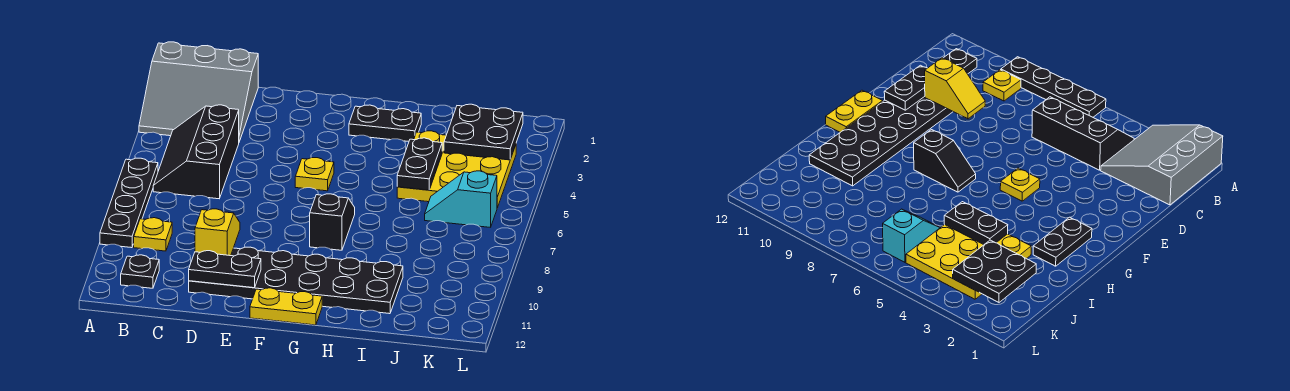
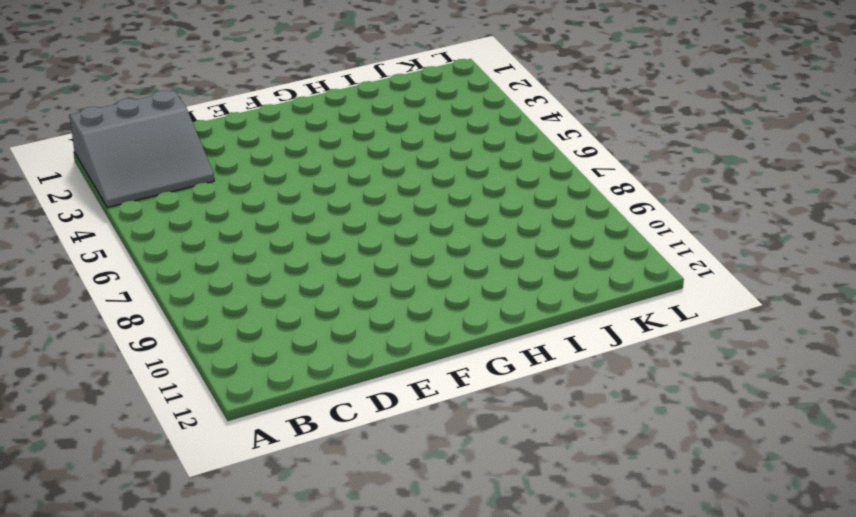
none -> black plate A6:A9 level 1
none -> black slope B4:C6 level 1 top C
none -> yellow plate B9 level 1

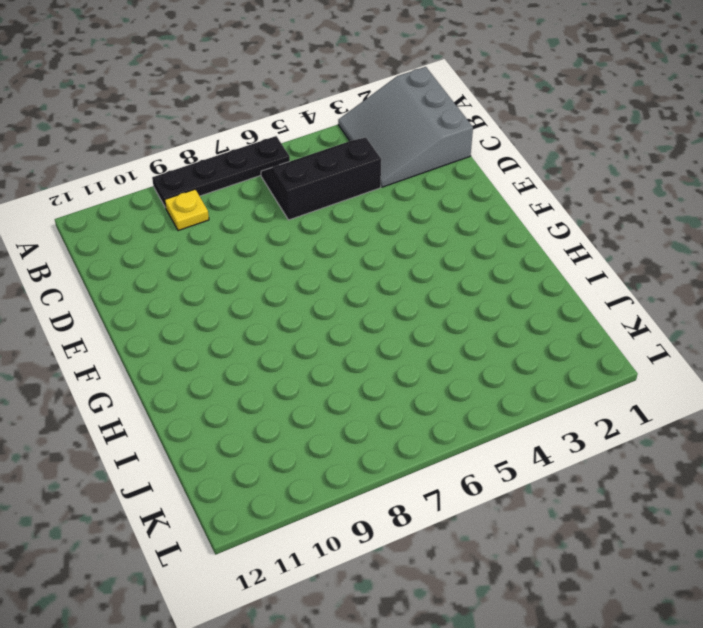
none -> black plate B11 level 1
none -> black plate D10:I11 level 1
none -> yellow plate F5 level 1

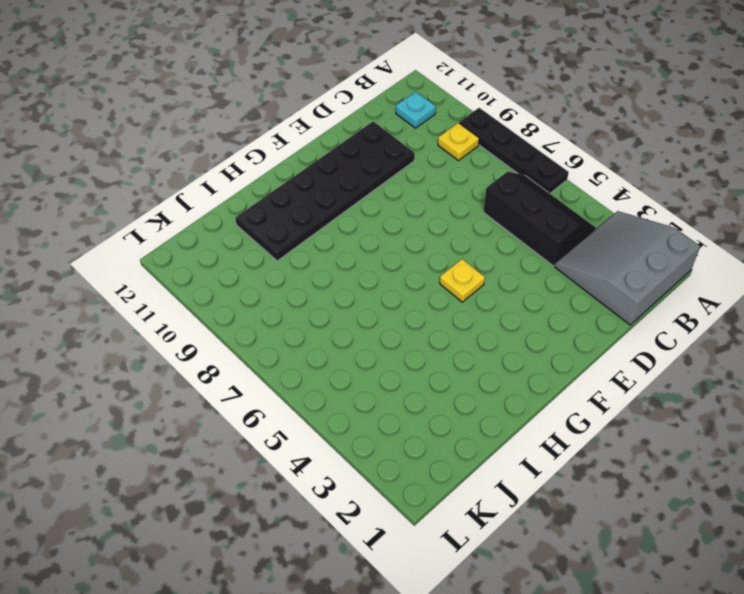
cyan plate B11 level 1 -> black plate B11 level 1
none -> yellow plate F12:G12 level 1
none -> black plate G2:H2 level 1
none -> black slope G7:G8 level 1 top 8

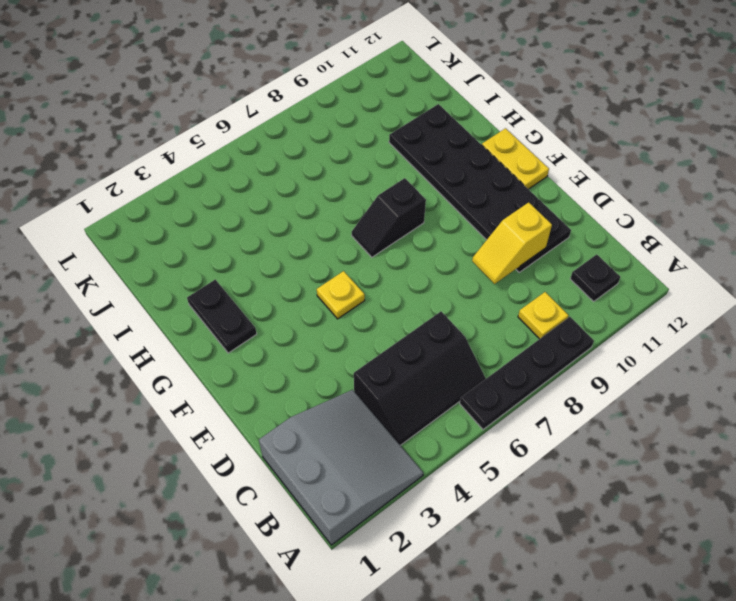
none -> yellow plate I3:K5 level 1
none -> cyan slope J6:K6 level 1 top K
none -> black plate D11:E11 level 2

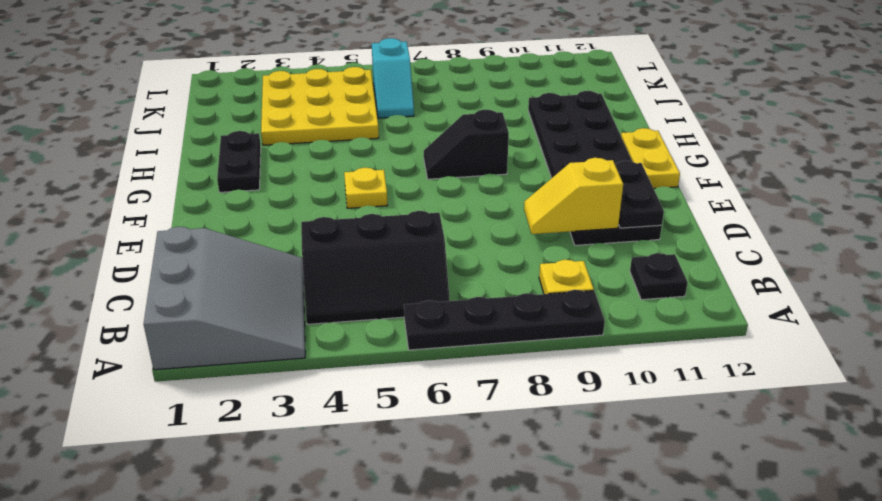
none -> black plate I4:I5 level 2
none -> black plate J2:K3 level 2

